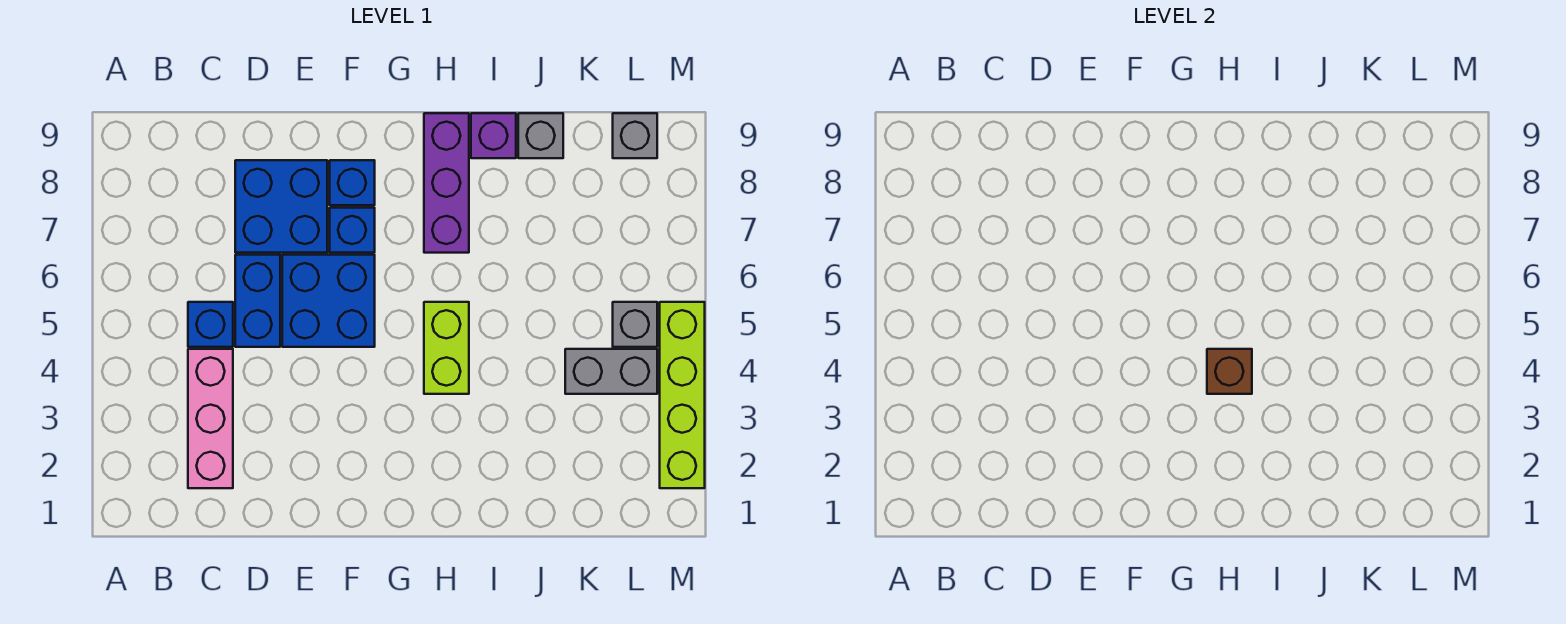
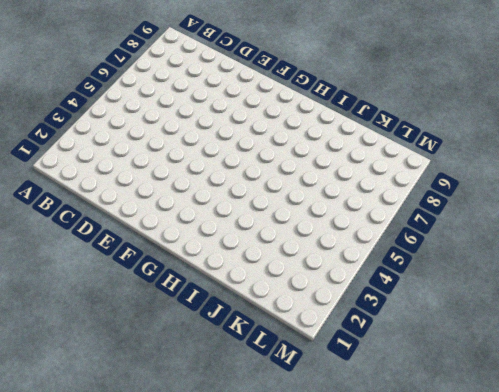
none -> pink brick C2:C4 level 1
none -> blue brick C5 level 1
none -> blue brick D5:D6 level 1

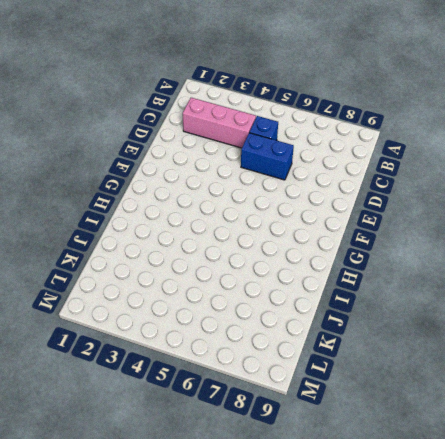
none -> blue brick D7:E8 level 1
none -> blue brick E5:F6 level 1
none -> blue brick F7 level 1

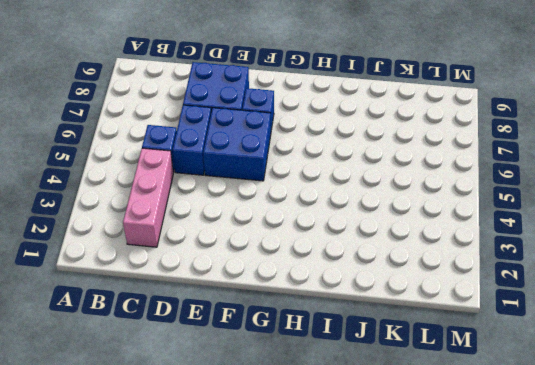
none -> blue brick F8 level 1
none -> lime brick H4:H5 level 1
none -> purple brick H7:H9 level 1

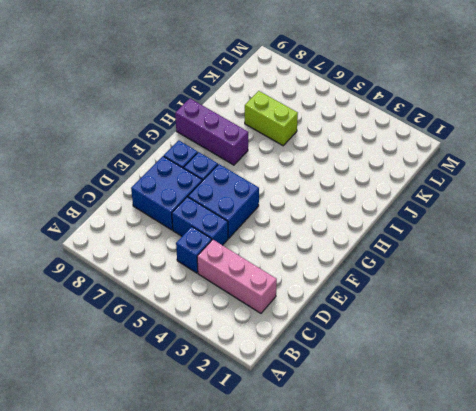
lime brick J6:J7 level 1 -> lime brick H4:H5 level 1
none -> purple brick I9 level 1
none -> grey brick J9 level 1
none -> grey brick K4:L4 level 1

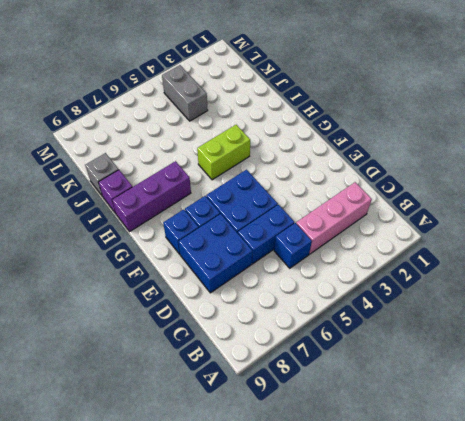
none -> grey brick L5 level 1
none -> grey brick L9 level 1
none -> lime brick M2:M5 level 1

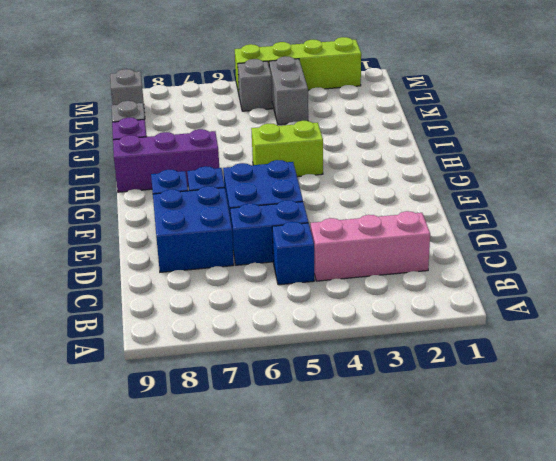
none -> brown brick H4 level 2

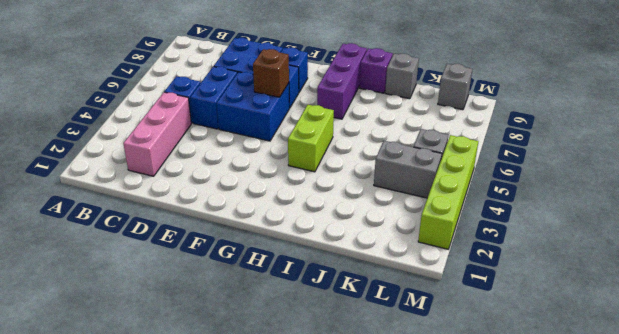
brown brick F6 level 2 -> brown brick H4 level 2

